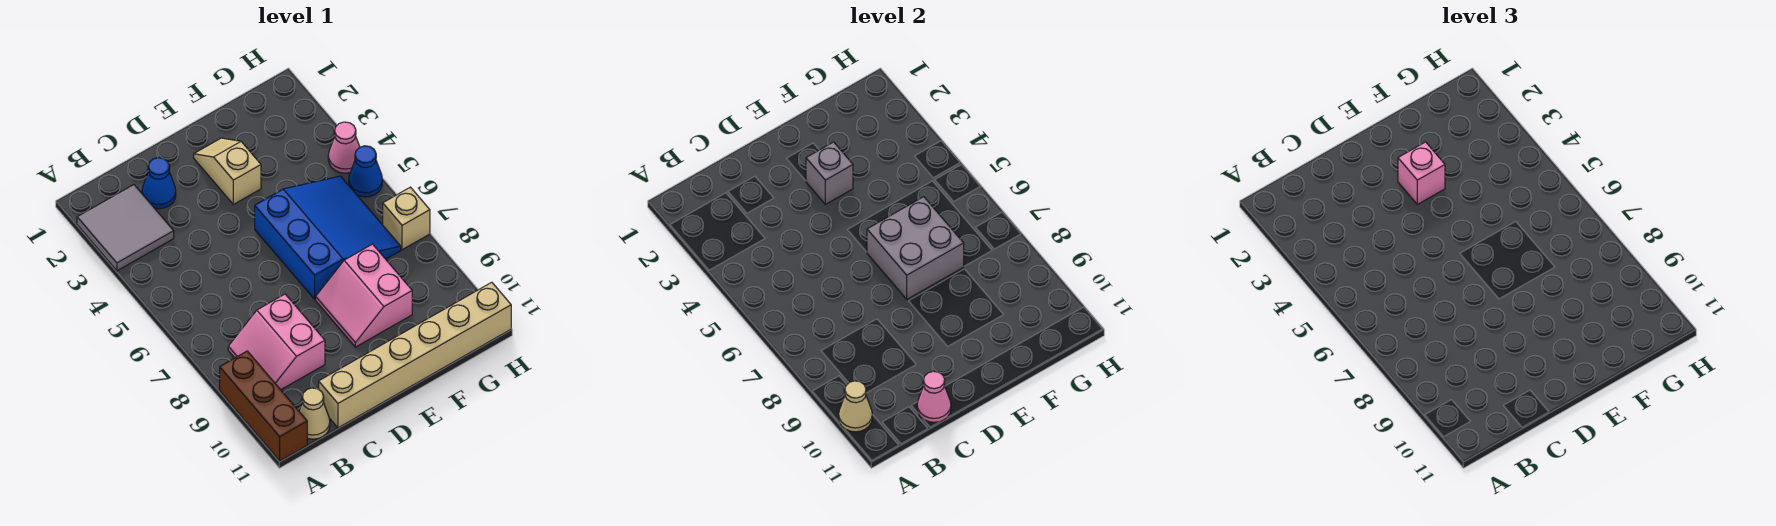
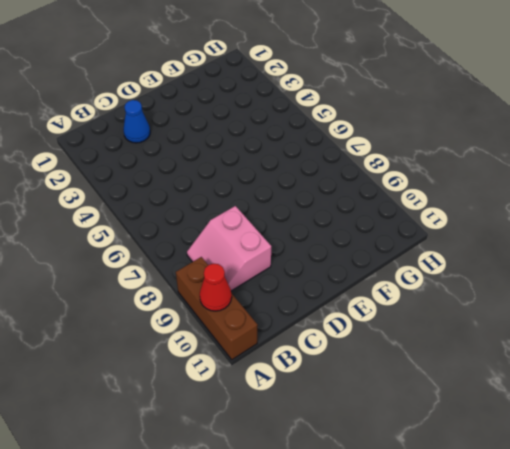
red cone A10 level 2 -> tan cone A10 level 2
none -> grey tile A2:B3 level 1
none -> tan cone B11 level 1
none -> tan brick C11:H11 level 1

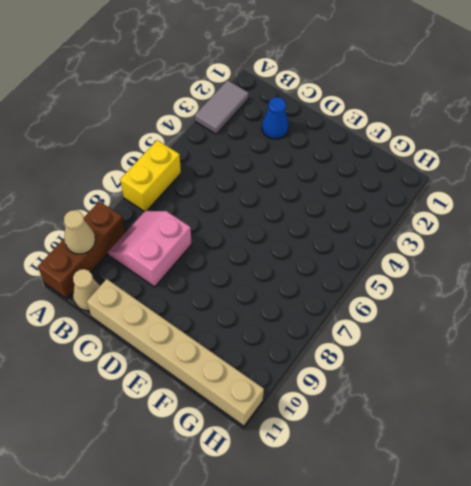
grey tile A2:A3 level 1 -> grey tile A2:B3 level 1
yellow brick A6:A7 level 1 -> none
none -> tan slope E2:E3 level 1 top 3
none -> blue slope E5:G7 level 1 top E
none -> pink slope E8:F9 level 1 top F

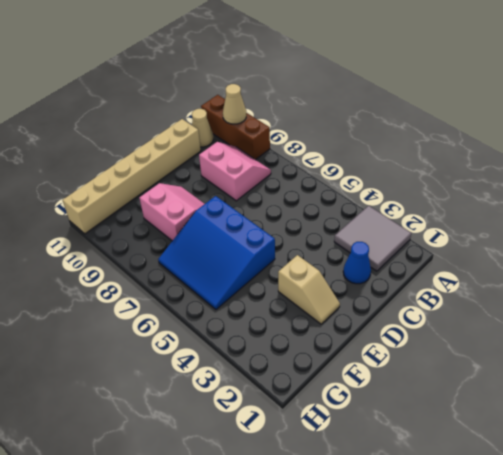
none -> pink cone H4 level 1
none -> blue cone H5 level 1
none -> tan brick H7 level 1

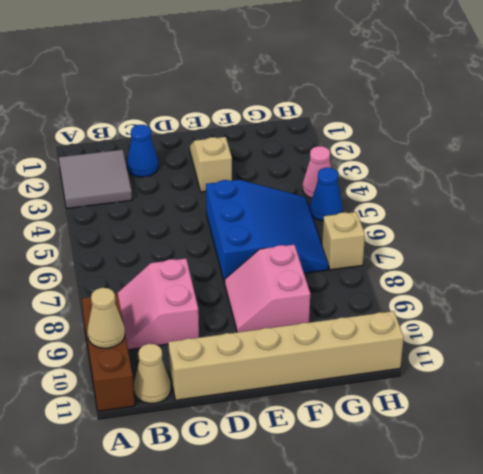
none -> pink cone C11 level 2
none -> grey brick E3 level 2
none -> grey brick E6:F7 level 2

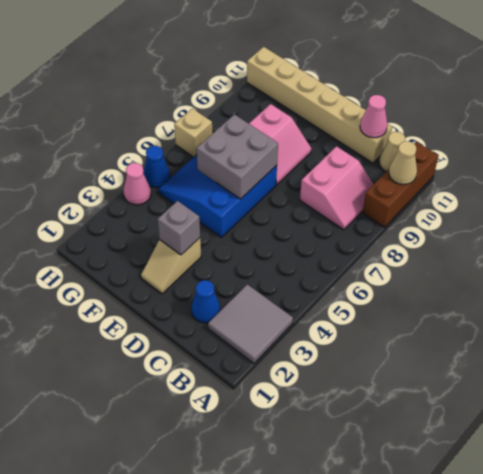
none -> pink brick E3 level 3

